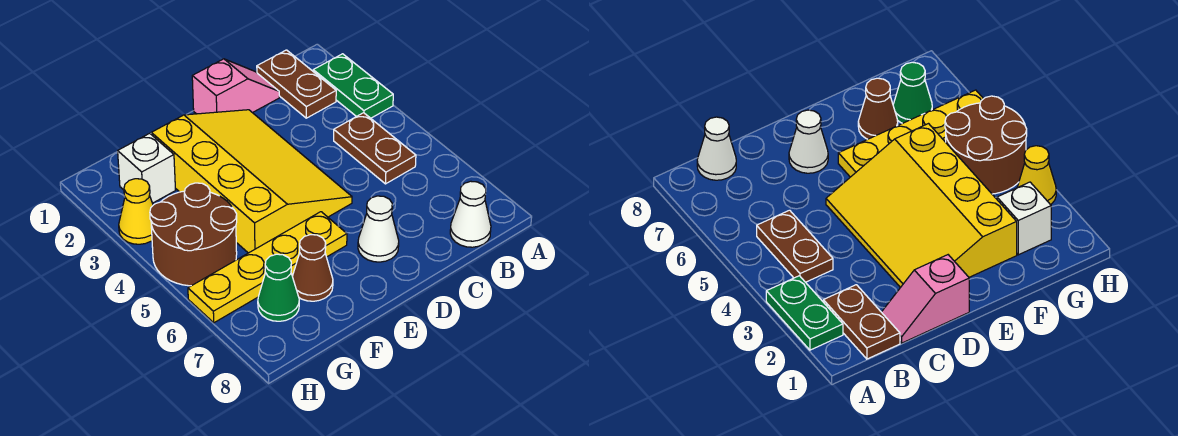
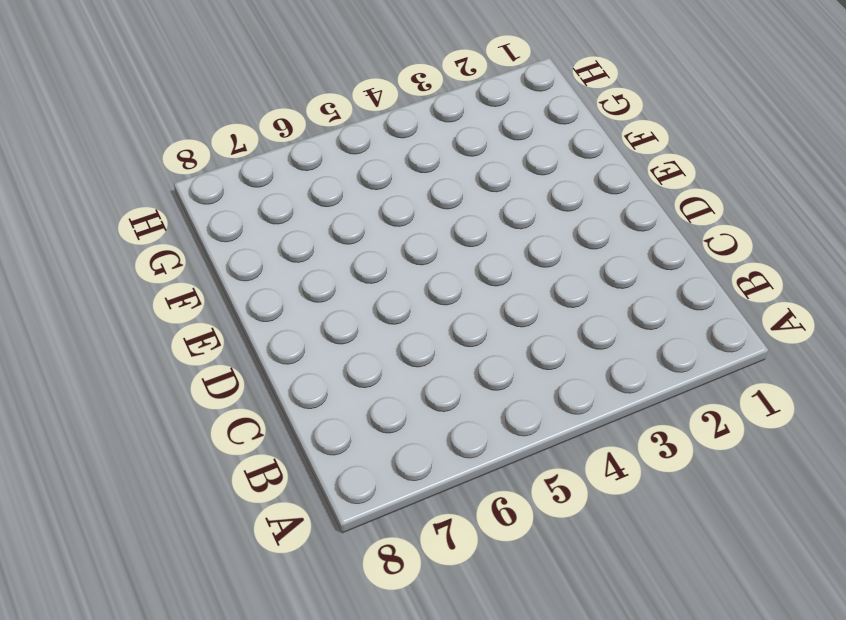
none -> green plate A2:A3 level 1
none -> brown plate B1:B2 level 1
none -> brown plate B4:B5 level 1

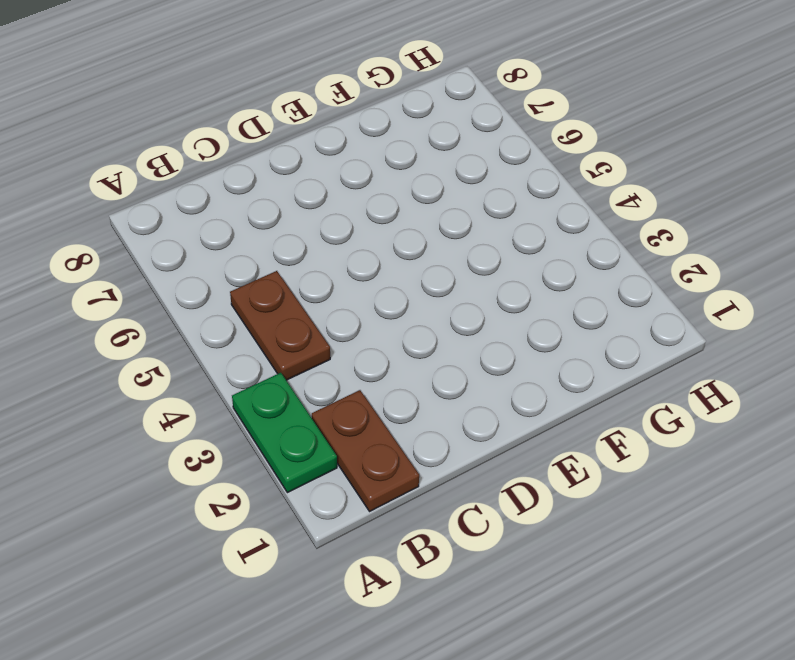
none -> white cone B8 level 1
none -> pink slope C1:D1 level 1 top D
none -> yellow slope D2:F5 level 1 top F

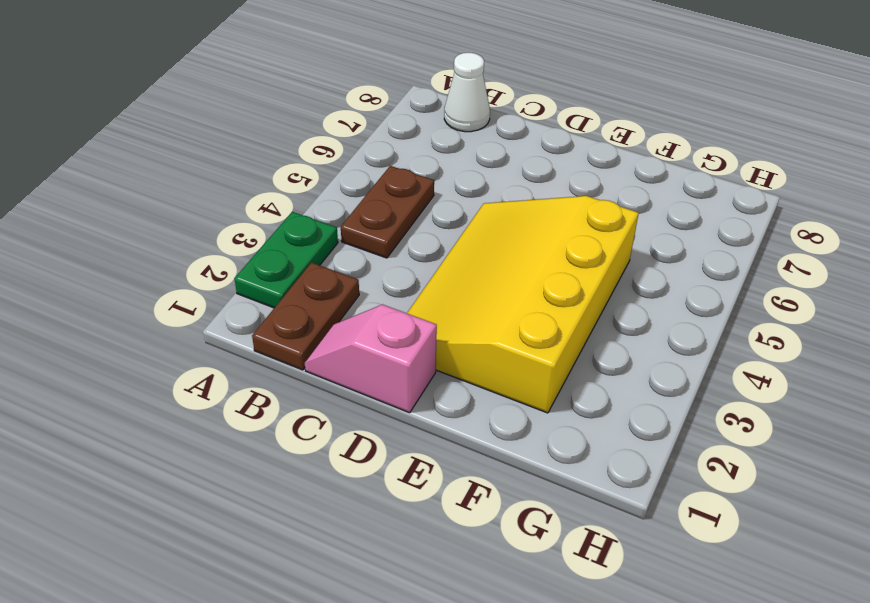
none -> white cone D7 level 1
none -> yellow plate E6:H6 level 1
none -> brown cone F7 level 1

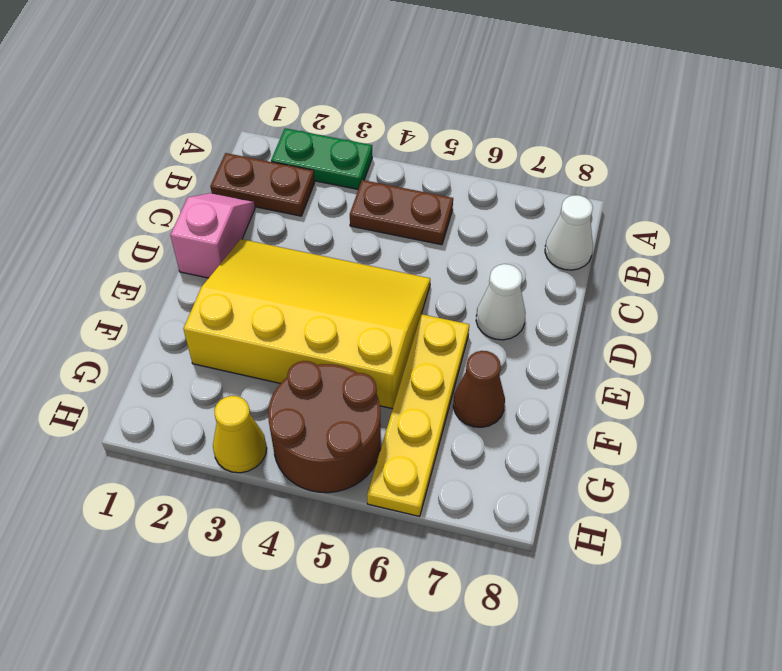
none -> white brick G2 level 1
none -> green cone G7 level 1

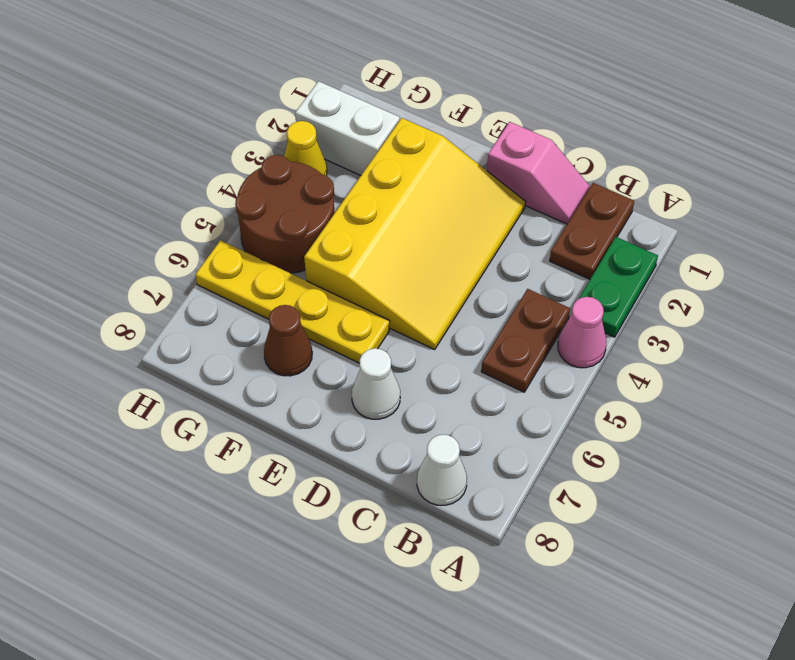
pink cone A4 level 1 -> none
white brick G2:H2 level 1 -> white brick G2 level 1
none -> green cone G7 level 1

